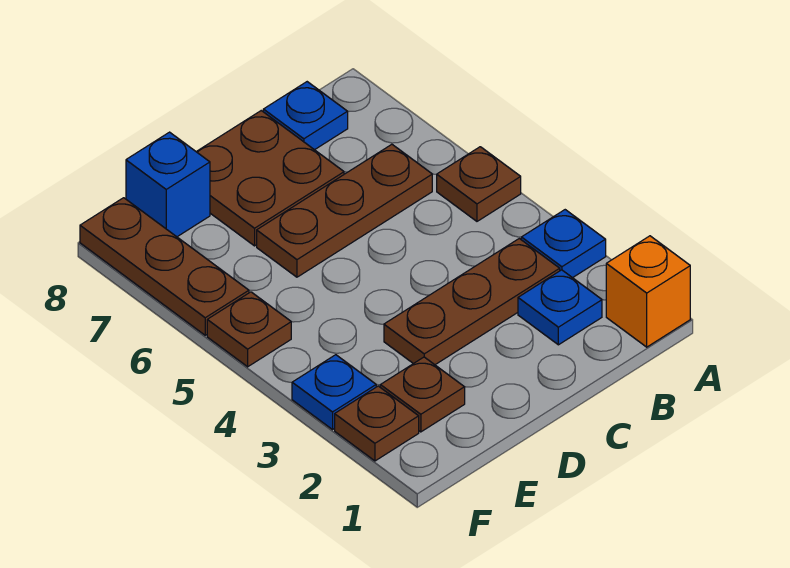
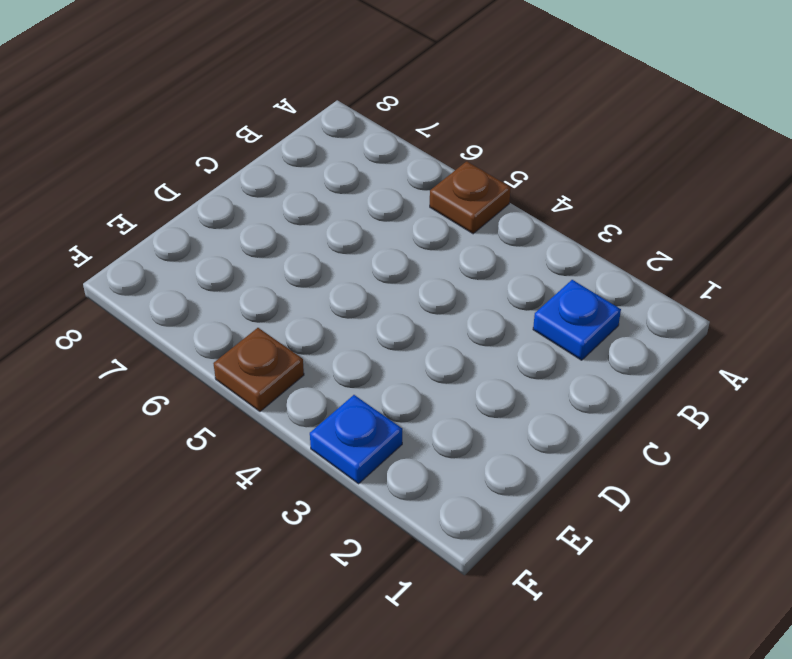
none -> orange brick A1 level 1
none -> blue plate A3 level 1
none -> brown plate B3:D3 level 1

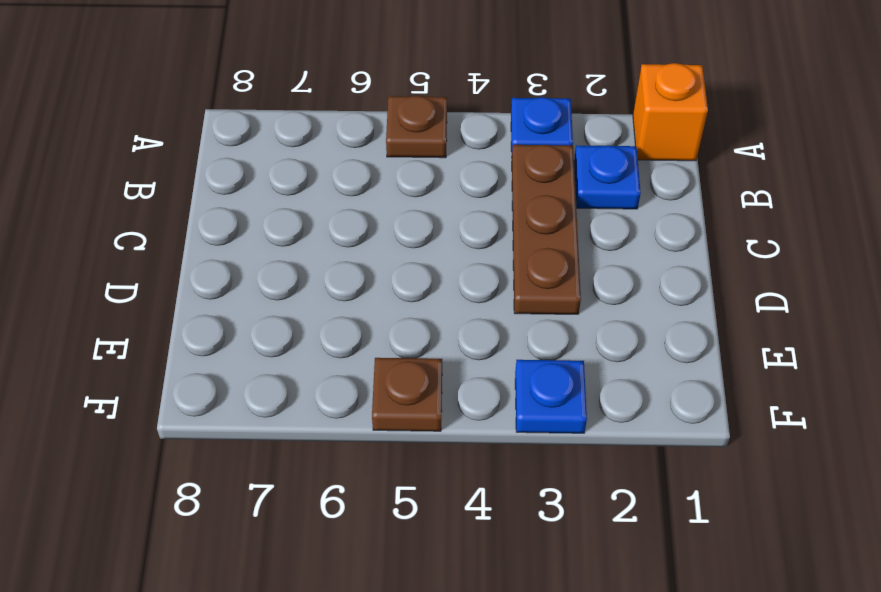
none -> brown plate B6:D6 level 1
none -> blue plate B8 level 1
none -> brown plate C7:D8 level 1

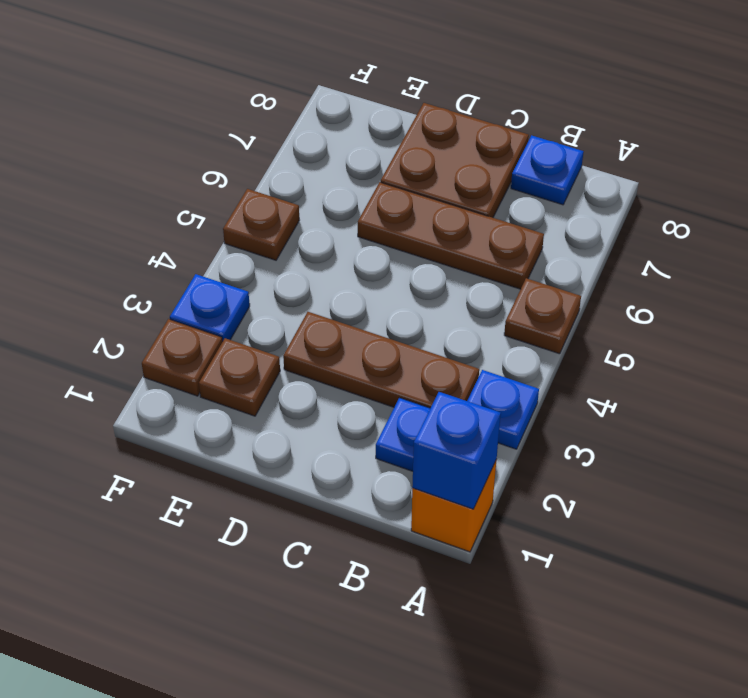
blue brick A1 level 2 -> blue brick E8 level 1
none -> brown plate F6:F8 level 1

